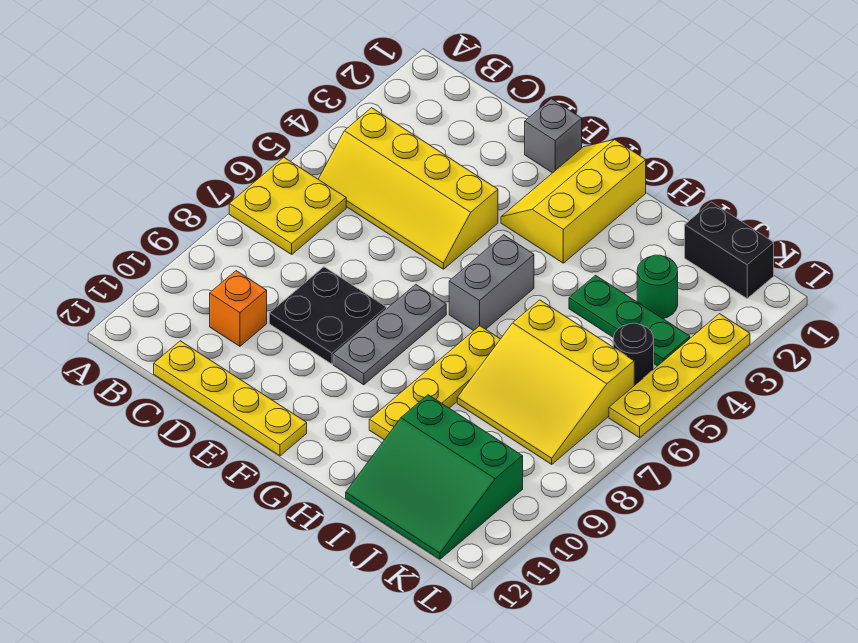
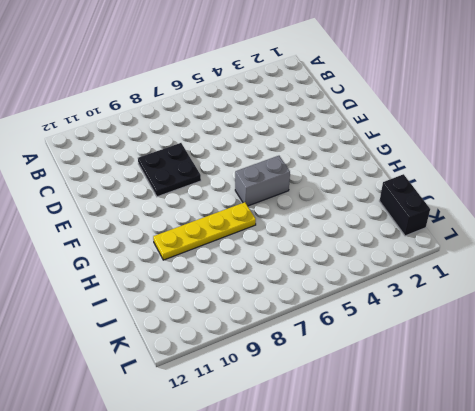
none -> yellow plate A6:B7 level 1
none -> yellow slope B4:E5 level 1 top 4
none -> orange brick C10 level 1

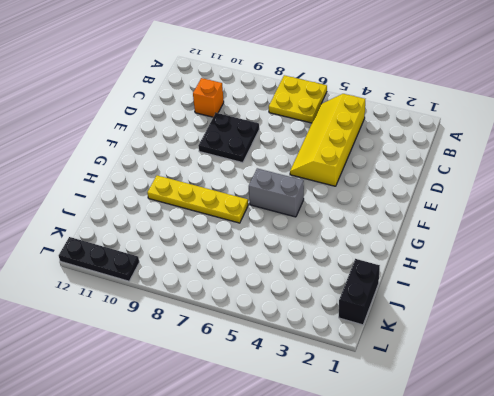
black plate L10:L12 level 1 -> none
none -> yellow plate C12:F12 level 1
none -> grey brick E1 level 1
none -> yellow slope F1:G3 level 1 top G

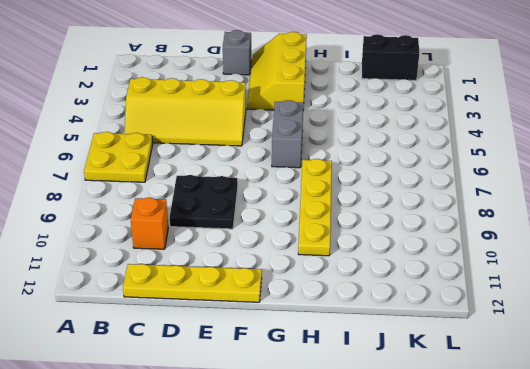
none -> grey plate F7:F9 level 1
none -> green plate I4:K4 level 1
none -> yellow slope I6:K8 level 1 top 6

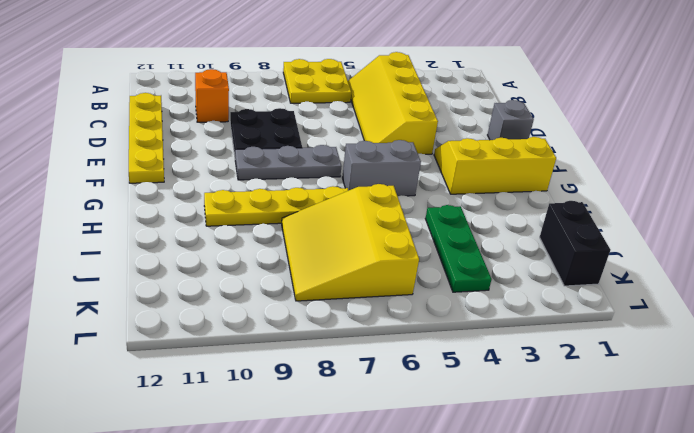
none -> green slope I10:K12 level 1 top 10
none -> green round brick J3 level 1
none -> black round brick K5 level 1

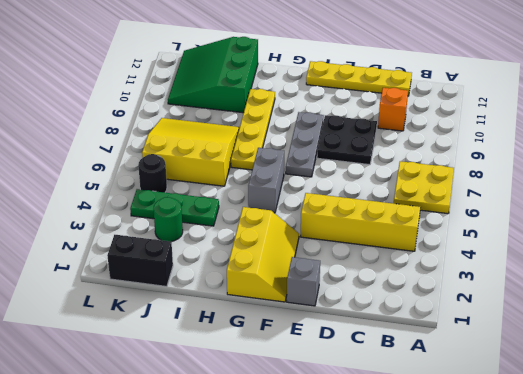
green slope I10:K12 level 1 top I -> green slope I10:K12 level 1 top 10
none -> yellow plate L3:L6 level 1

